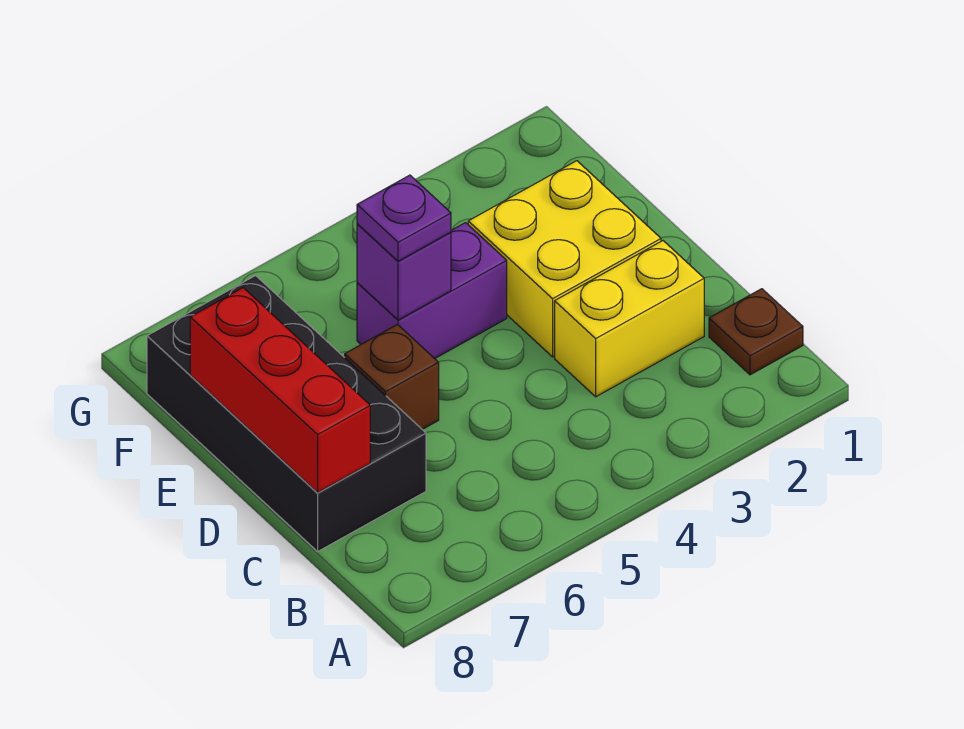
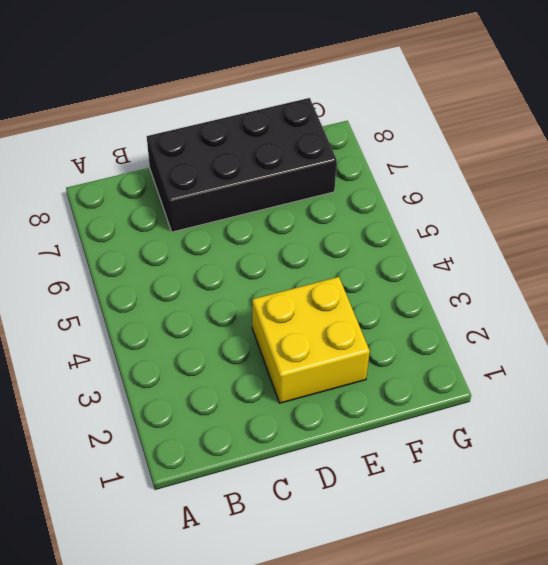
none -> brown plate B1 level 1
none -> yellow brick C2:C3 level 1

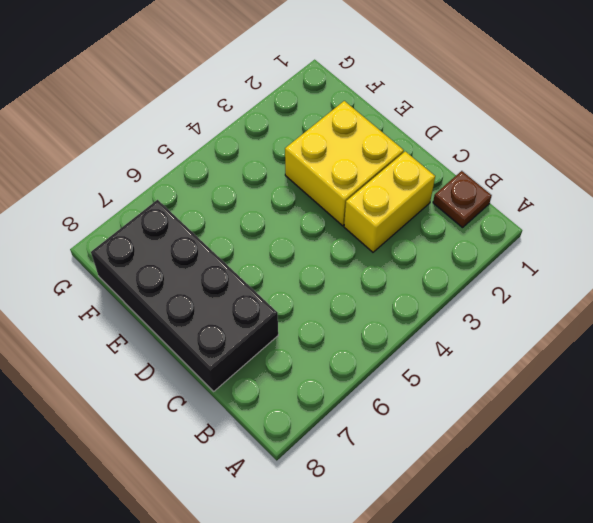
none -> brown brick D6 level 1
none -> purple brick E4:E5 level 1

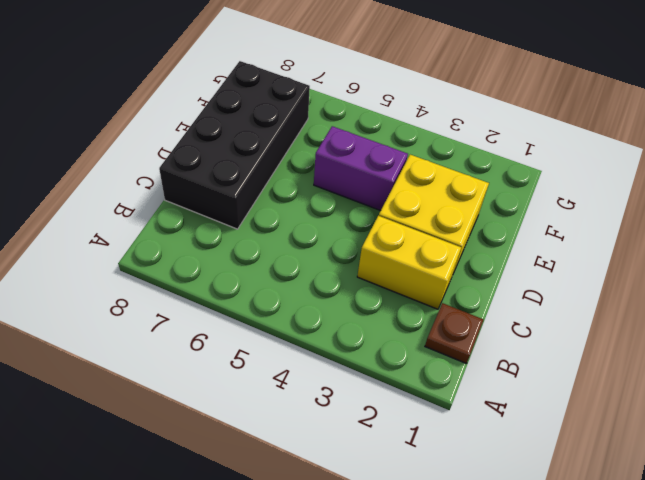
none -> brown brick D6 level 1
none -> red brick C8:E8 level 2

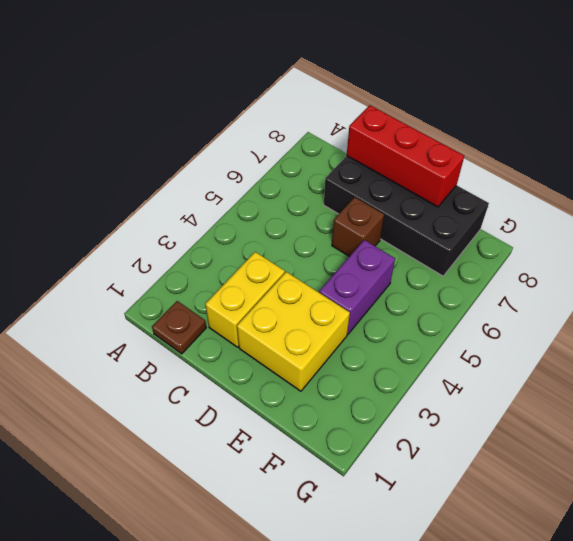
none -> purple brick E5 level 2
none -> purple plate E5 level 3

